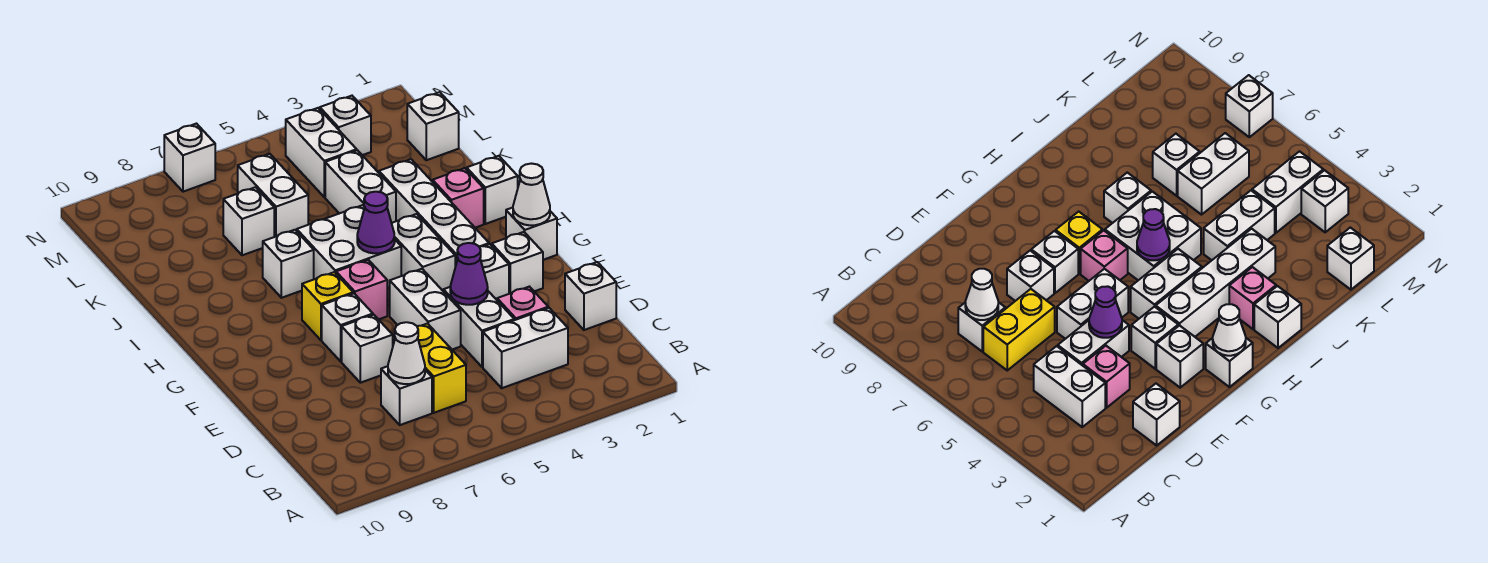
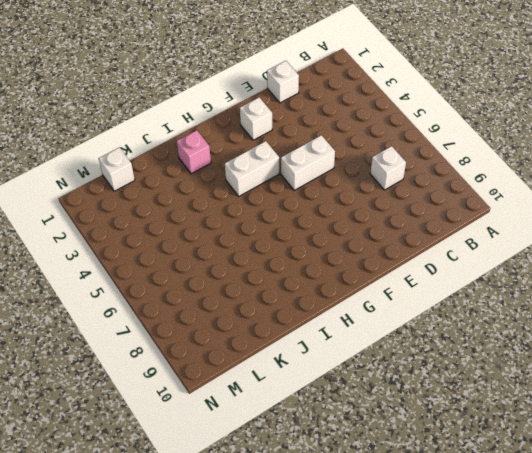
none -> white brick C3:C4 level 1
none -> yellow brick C6:D6 level 1
none -> pink brick D3 level 1
none -> white brick D4:E4 level 1

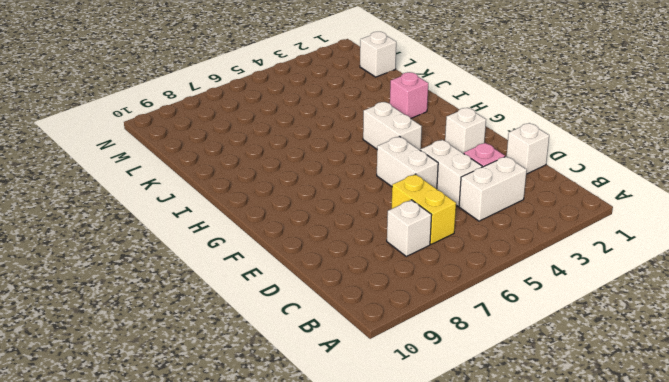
none -> white brick E7 level 1
none -> white brick F3 level 1
none -> white brick F7 level 1
none -> white brick G1 level 1

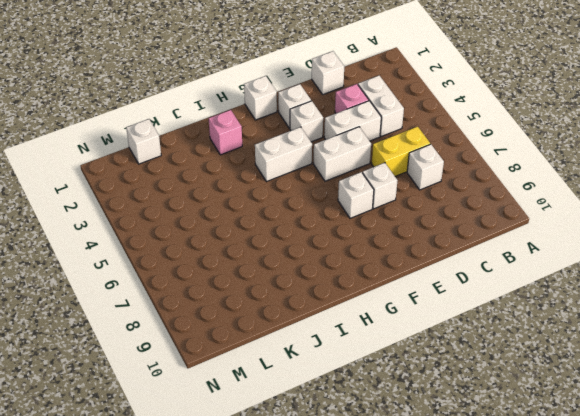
none -> white brick G3:J3 level 1
none -> pink brick G6 level 1
none -> yellow brick G7 level 1
none -> white brick H5:I6 level 1

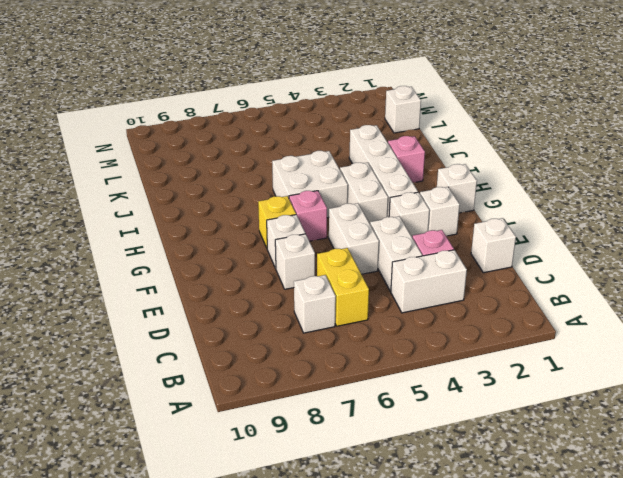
none -> white brick I1 level 1
none -> white brick I7 level 1
none -> white brick J4:K4 level 1
none -> white brick K6:L6 level 1

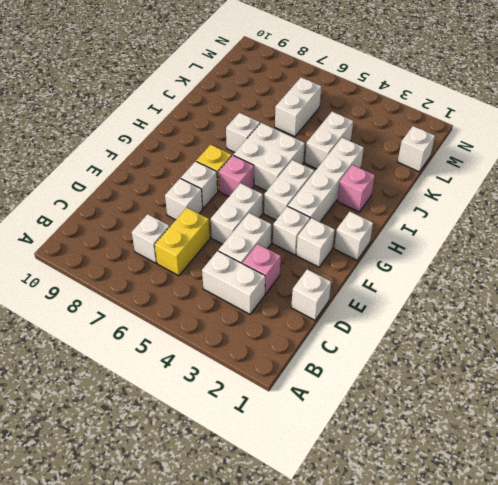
none -> white brick I1 level 1
none -> white brick K7 level 1
none -> white brick L4:M4 level 1
none -> white brick M3 level 1

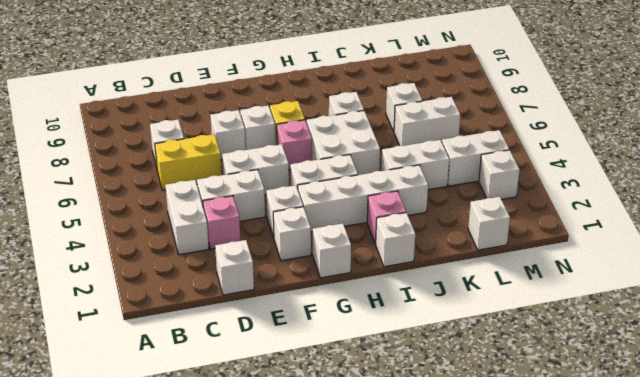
none -> white brick N7 level 1
none -> white cone C7 level 2
none -> purple cone E4 level 2
none -> white cone G1 level 2

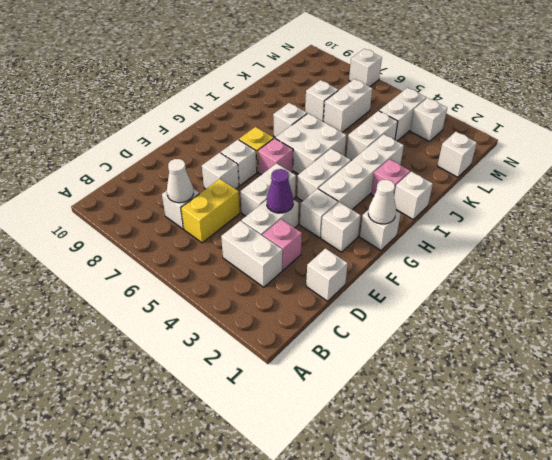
none -> purple cone H5 level 2

